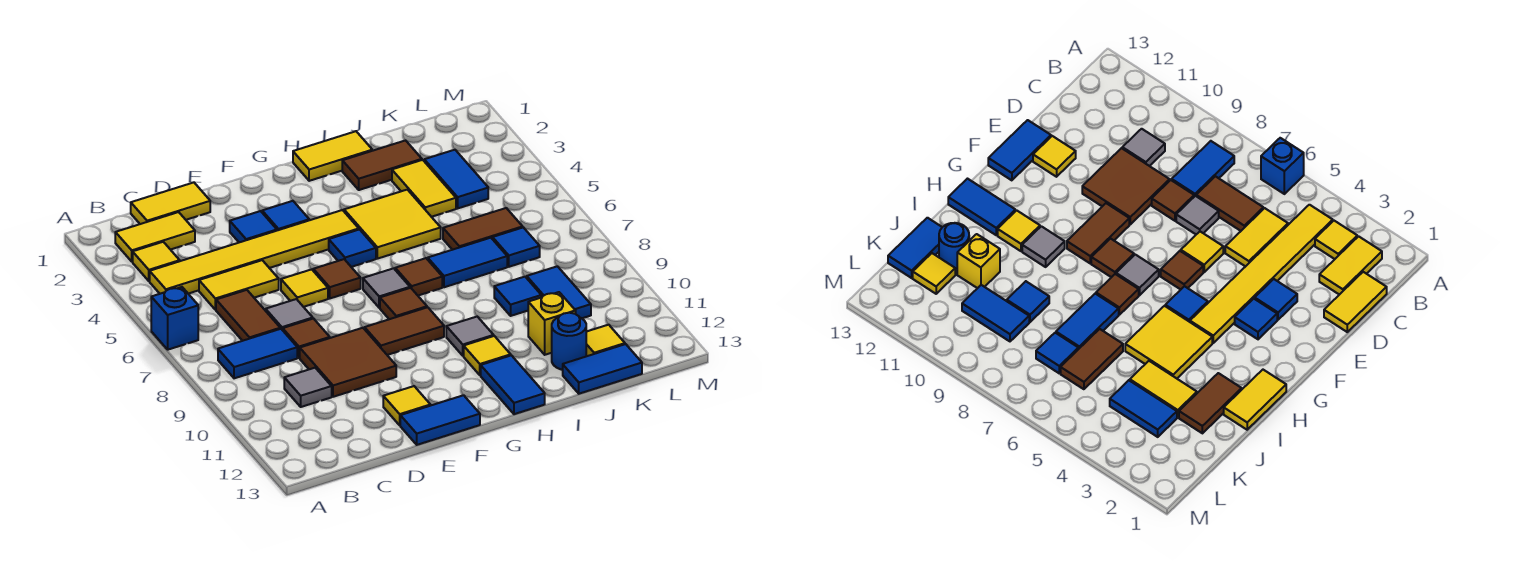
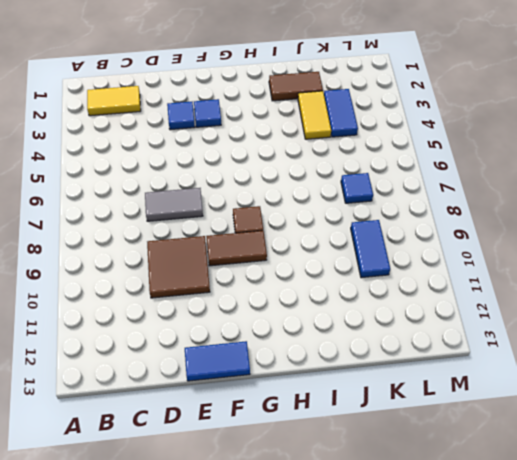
grey tile D7:E7 level 1 -> grey tile D7 level 1
none -> blue brick A6 level 1
none -> yellow tile B3 level 1
none -> yellow tile B4:G4 level 1
none -> blue tile B8:C8 level 1

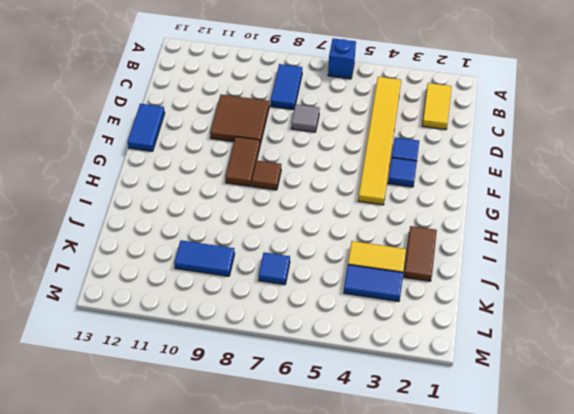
none -> yellow tile B3 level 1
none -> yellow tile C1:D1 level 1
none -> yellow tile C5:D5 level 1
none -> brown tile C6:C7 level 1

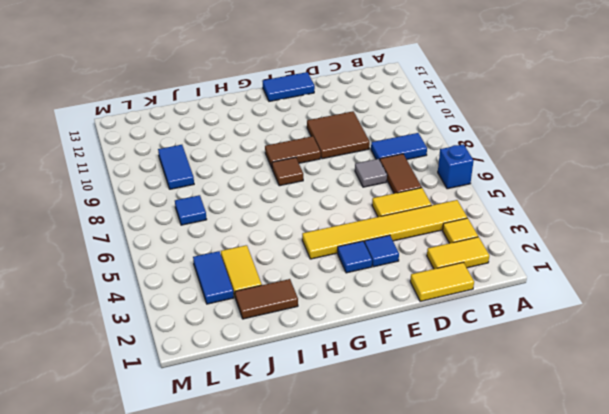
none -> grey tile C10 level 1
none -> brown tile D8 level 1
none -> yellow tile E6 level 1
none -> yellow tile E12 level 1

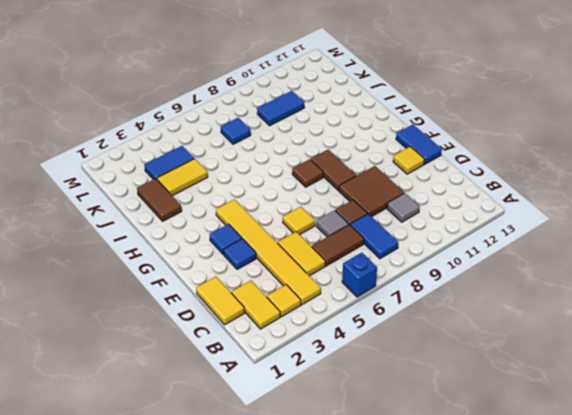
none -> brown tile F6 level 1
none -> blue tile G5 level 1
none -> grey tile G7 level 1
none -> yellow tile H1:I1 level 1

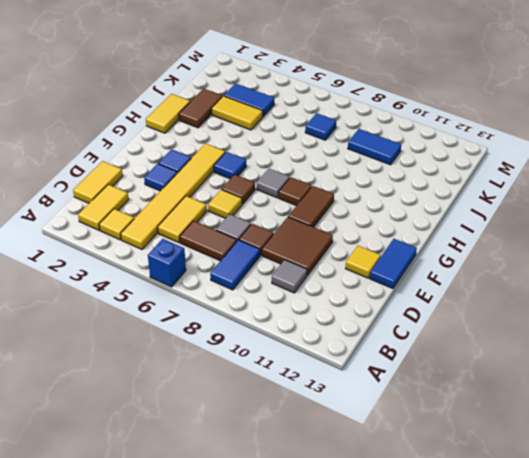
none -> yellow tile H4:I5 level 1
none -> brown tile H7 level 1
none -> grey tile H10 level 1
none -> yellow tile H11 level 1

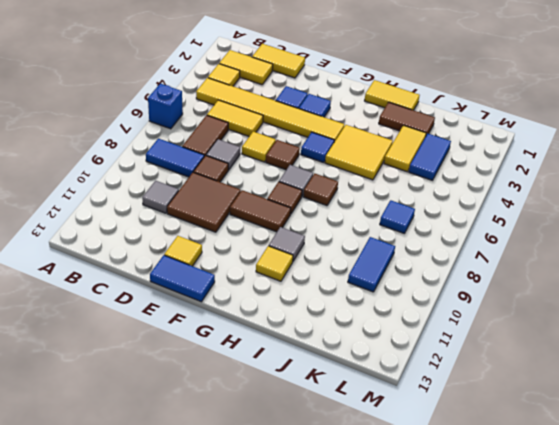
none -> blue tile H12:H13 level 1
none -> blue tile I7:J7 level 1
none -> brown tile J6:K6 level 1
none -> blue tile J9 level 1

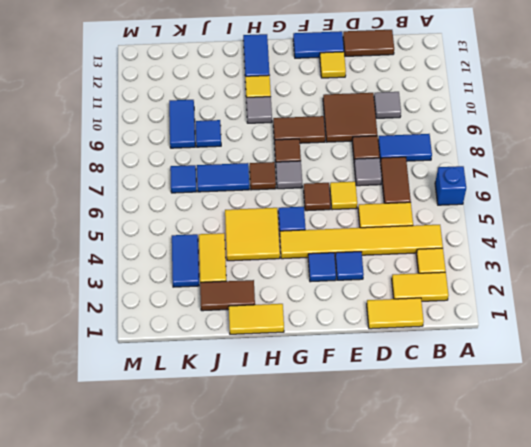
brown tile C13:D13 level 1 -> brown tile J6:K6 level 1
none -> yellow brick J11 level 1
none -> blue round brick J12 level 1
none -> blue tile J13:K13 level 1
none -> yellow tile K12 level 1

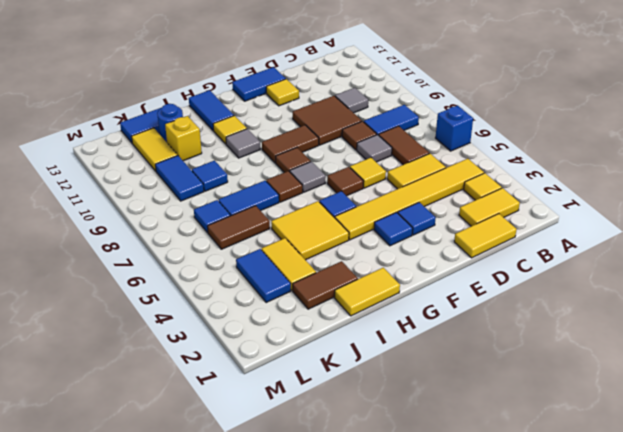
yellow tile K11:K12 level 1 -> yellow tile K12 level 1

